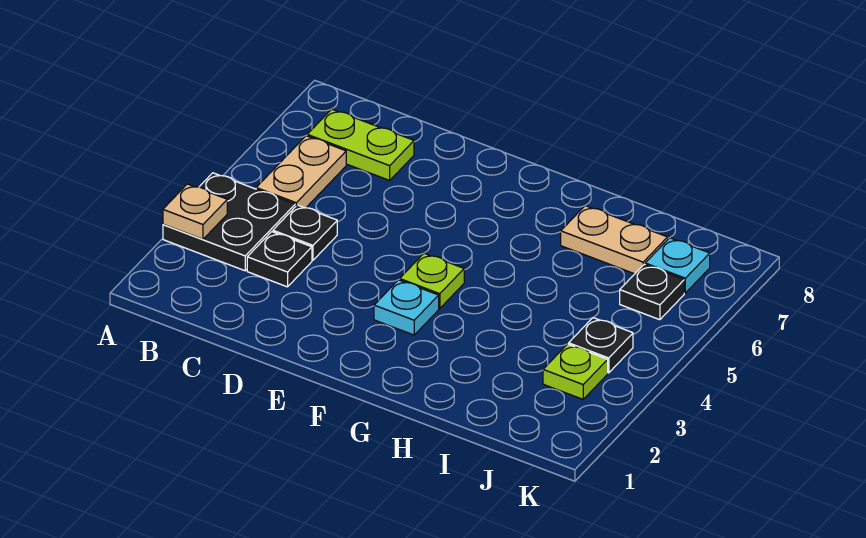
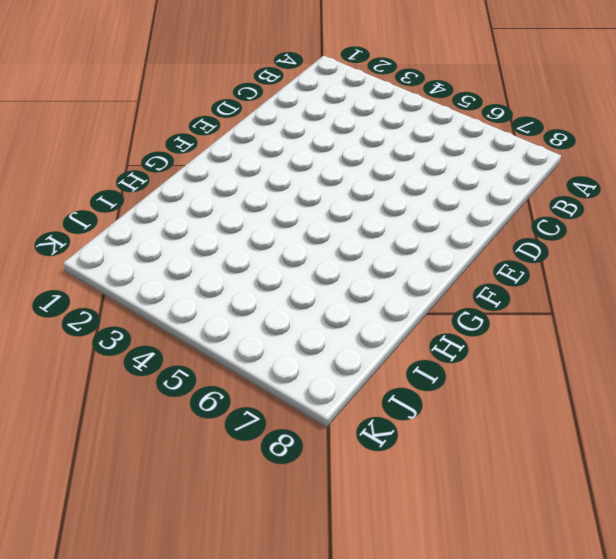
none -> black plate A3:B4 level 1
none -> tan plate B5:B6 level 1
none -> lime plate B7:C7 level 1

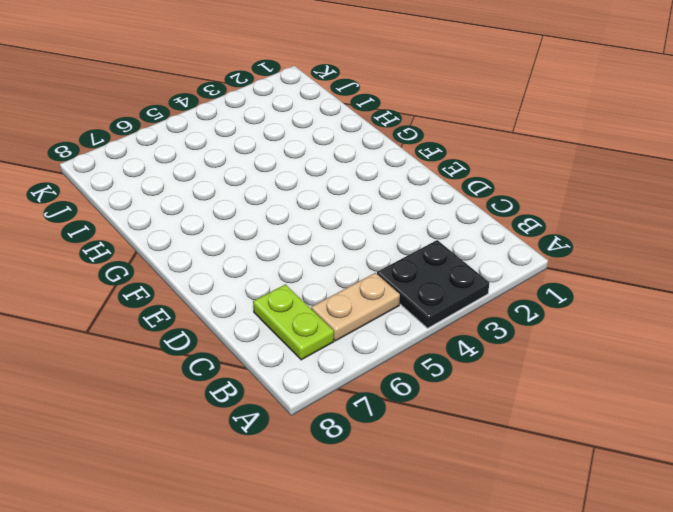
none -> black plate C3 level 1
none -> black plate C4 level 1
none -> cyan plate F3 level 1

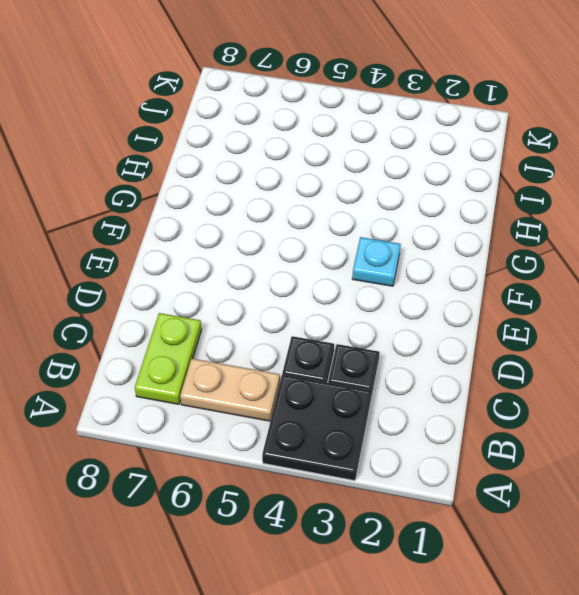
none -> lime plate F4 level 1
none -> tan plate H7:I7 level 1
none -> lime plate J3 level 1

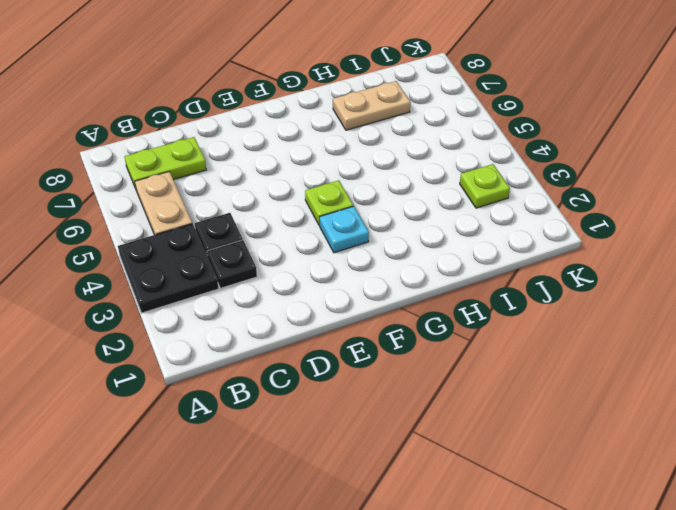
none -> black plate J4 level 1
none -> black plate J6 level 1
none -> cyan plate J7 level 1

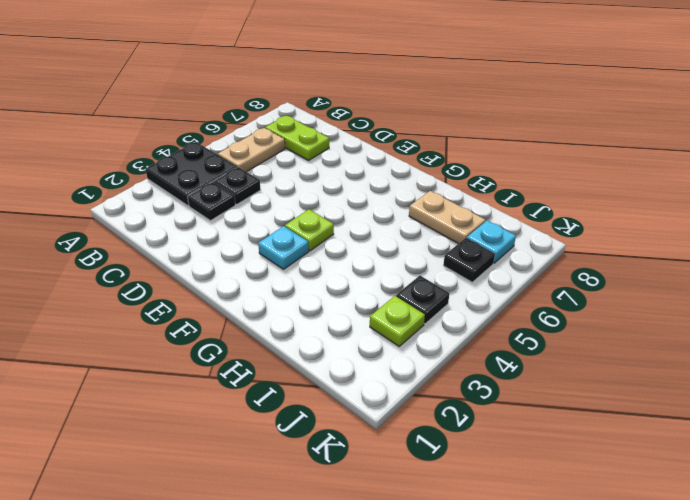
none -> tan plate A3 level 2

